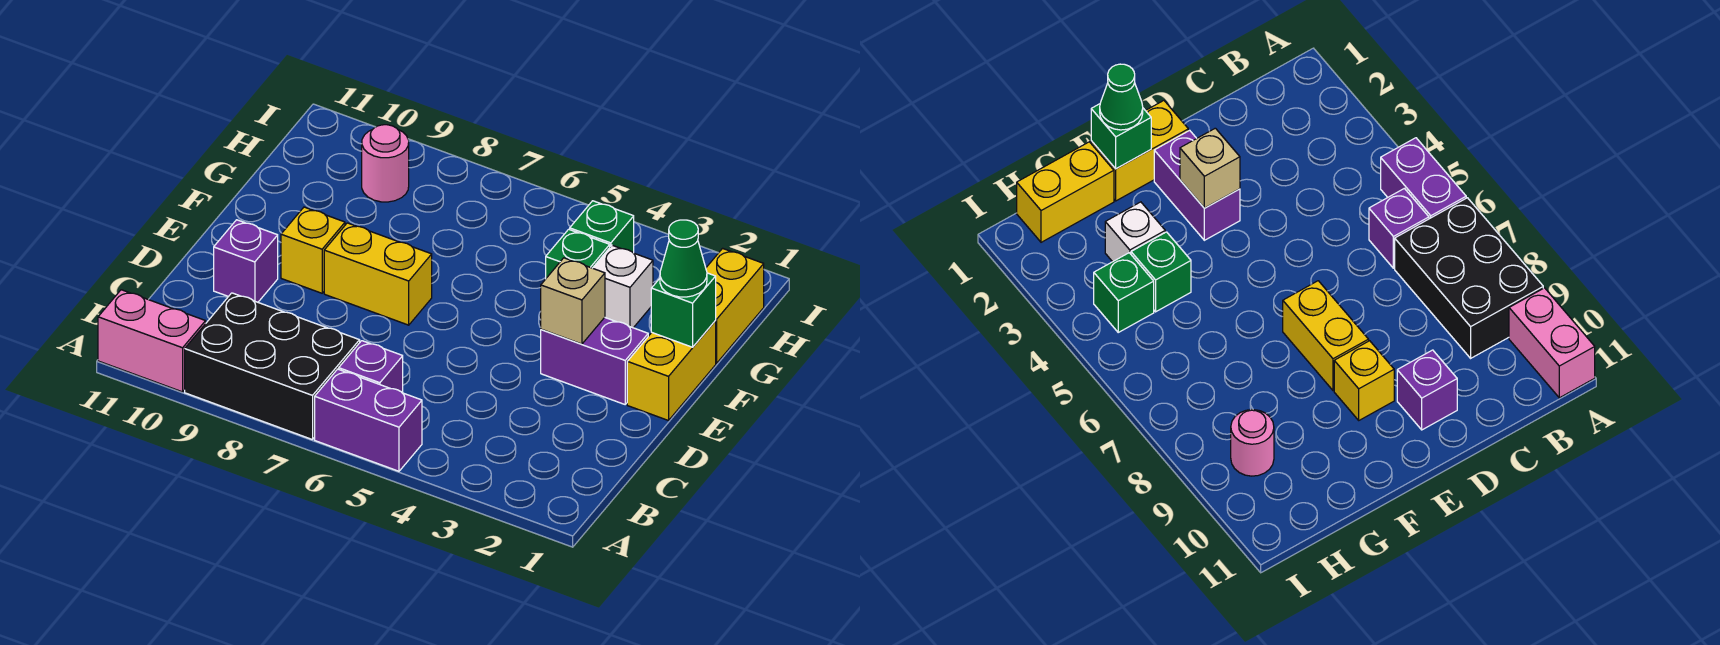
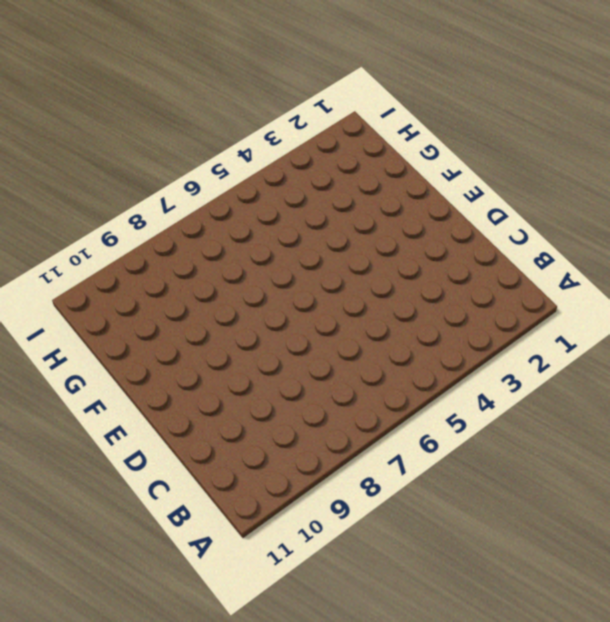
none -> purple brick A5:A6 level 1
none -> black brick A7:B9 level 1
none -> pink brick A10:A11 level 1

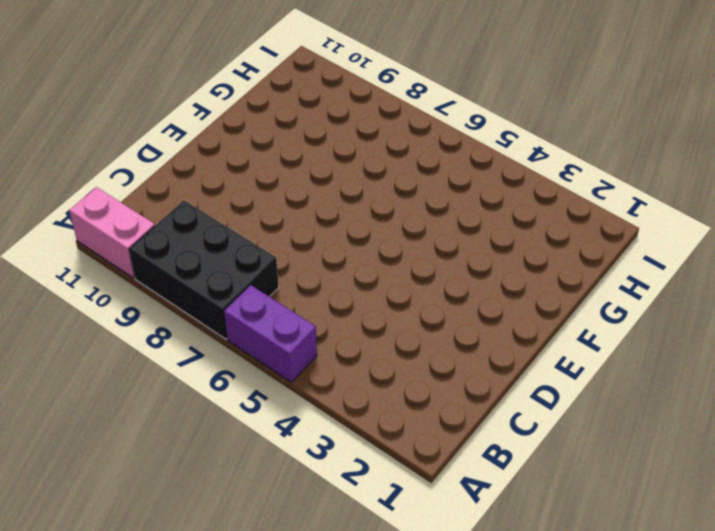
none -> purple brick B6 level 1
none -> purple brick D10 level 1
none -> yellow brick E1:F1 level 1

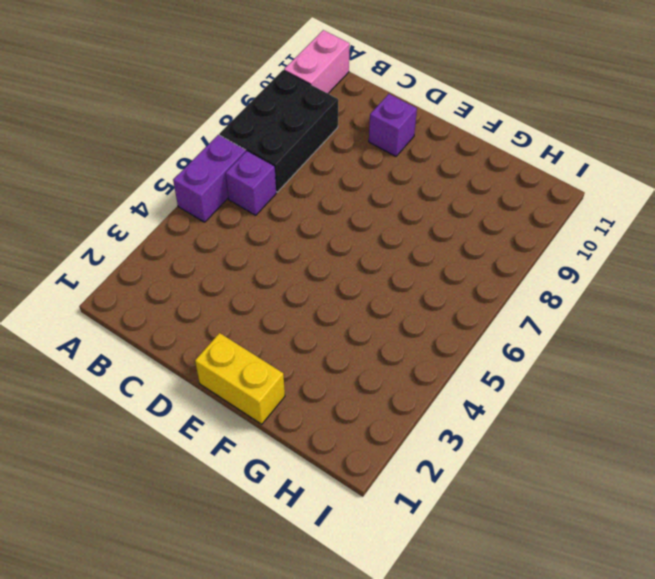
none -> purple brick E2:E3 level 1
none -> yellow brick E7:E8 level 1
none -> yellow brick E9 level 1

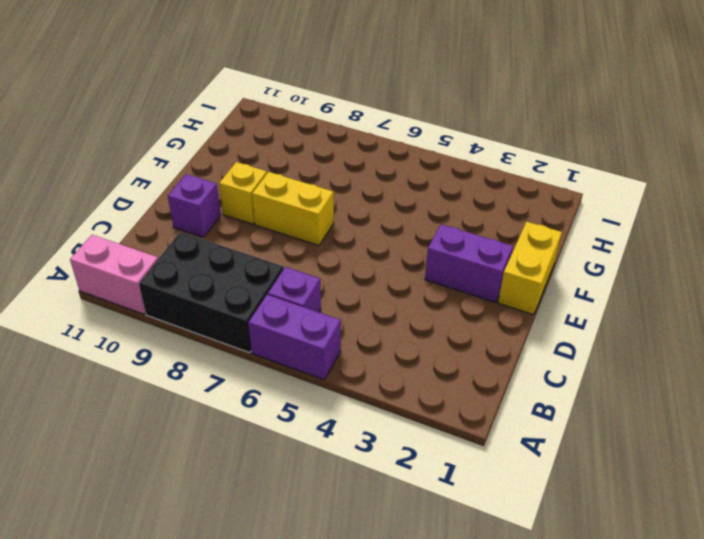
none -> yellow brick G1:H1 level 1
none -> white brick G3 level 1
none -> green brick G4 level 1

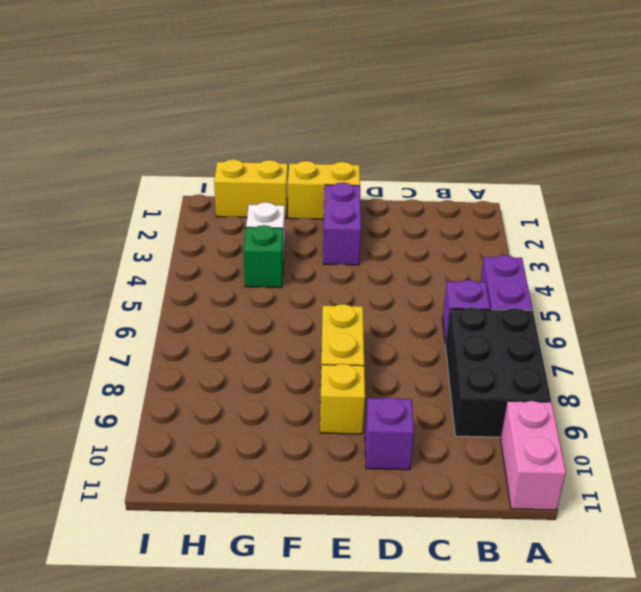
none -> green brick H4 level 1
none -> pink round brick H9 level 1
none -> tan brick E3 level 2

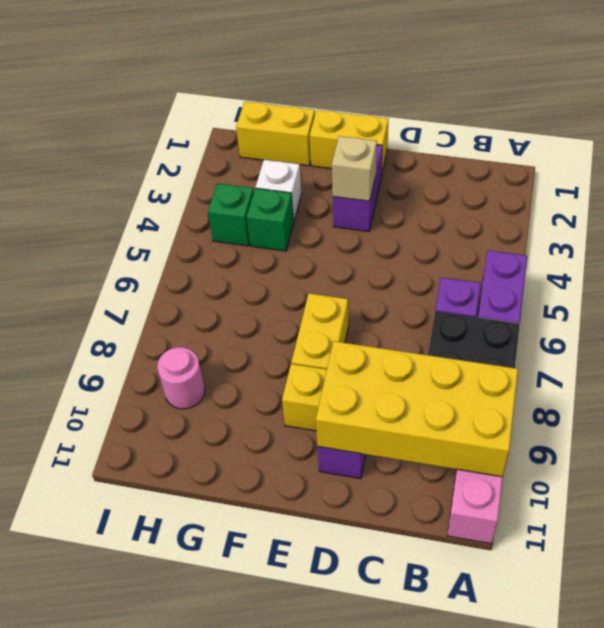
yellow brick A9:D10 level 2 -> none
none -> green brick F1 level 2
none -> green cone F1 level 3

